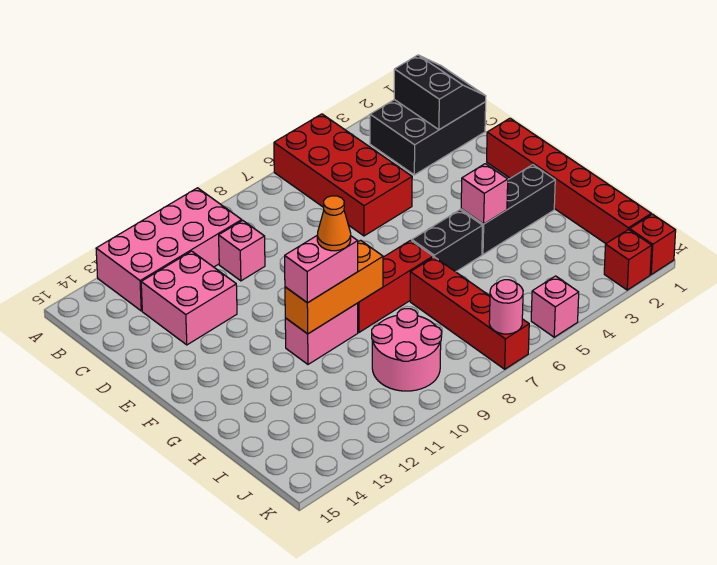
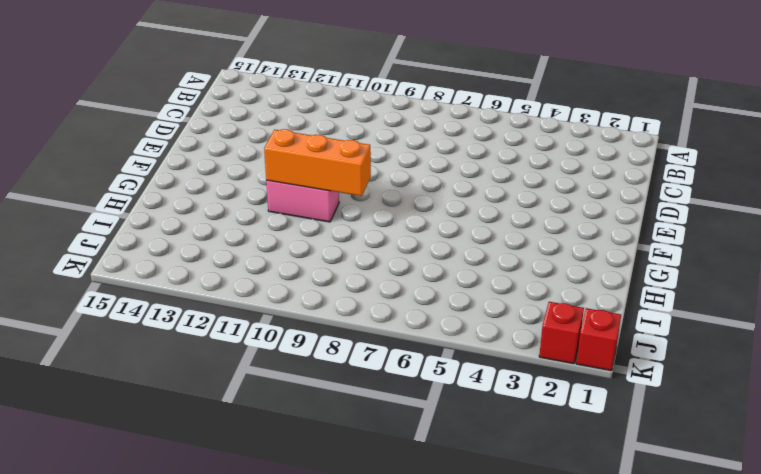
none -> red brick A5:D6 level 1
none -> pink brick A10:B13 level 1
none -> black brick B1:C3 level 1

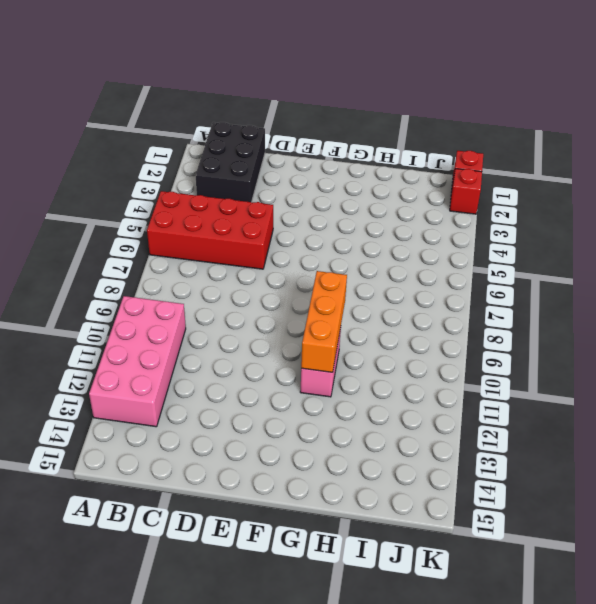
none -> pink brick C10 level 1
none -> pink brick C12:D13 level 1
none -> red brick E1:J1 level 1

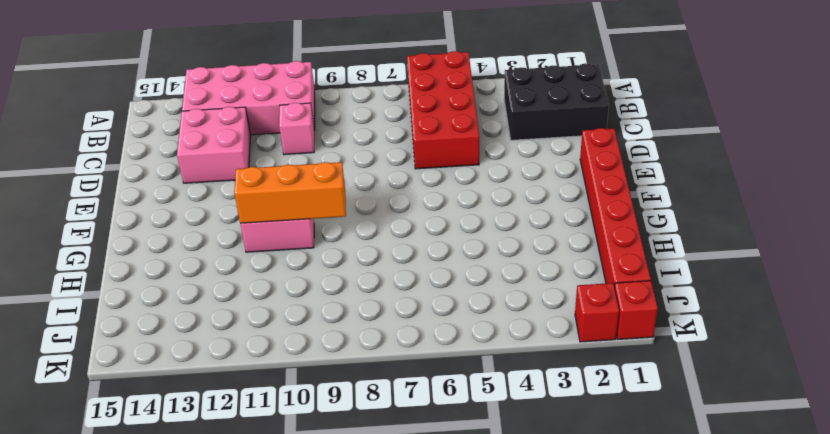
none -> black brick G2:G4 level 1
none -> black brick G5:G6 level 1
none -> red brick G7:G9 level 1

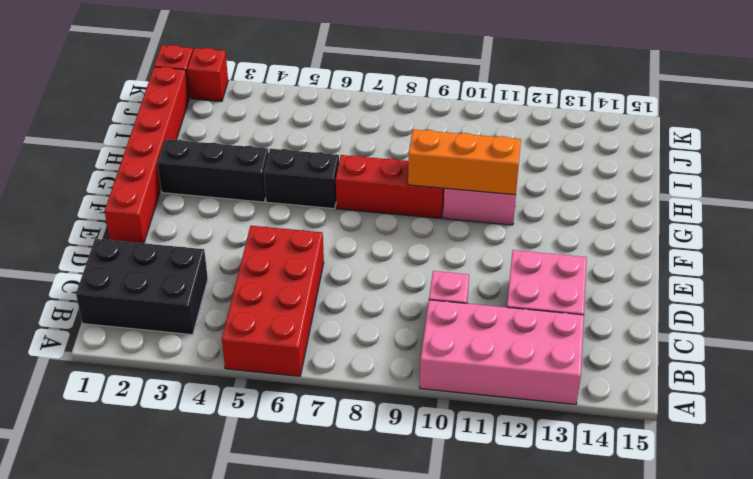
none -> red brick H7:K7 level 1
none -> pink round brick I9:J10 level 1
none -> pink brick K5 level 1

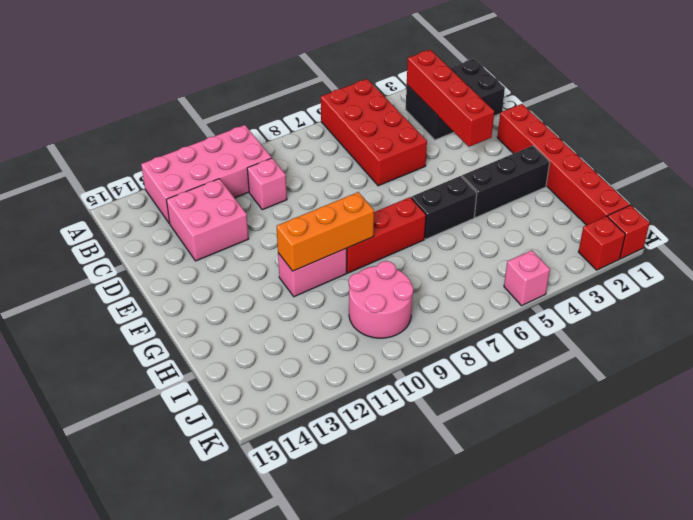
red brick B3:E3 level 2 -> red brick H7:K7 level 1
none -> black slope B1:C2 level 2 top 2
none -> pink brick G4 level 2
none -> pink round brick K7 level 2

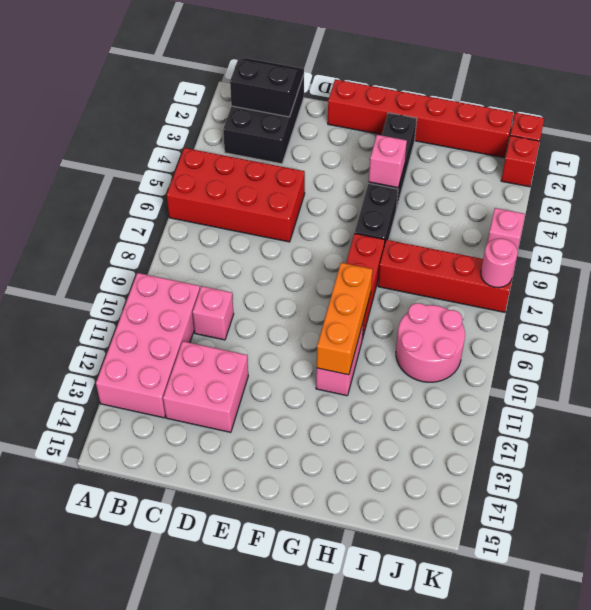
none -> pink brick G10:G11 level 3
none -> orange cone G10 level 4

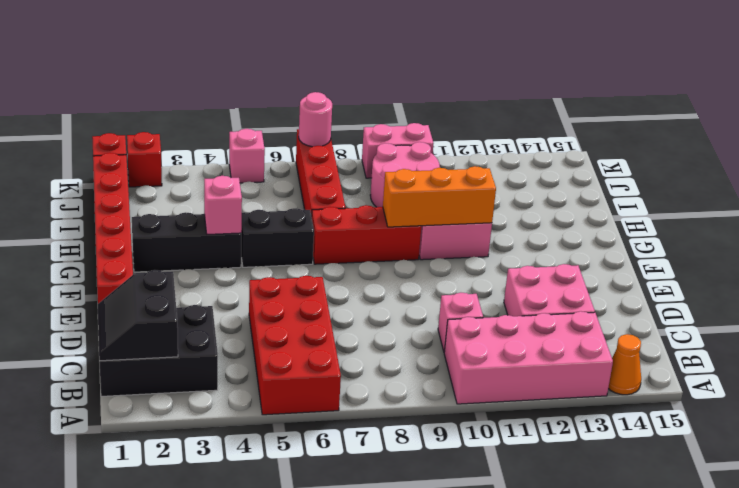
orange cone A14 level 1 -> orange cone G10 level 4
pink brick K9:K10 level 1 -> pink brick G10:G11 level 3

